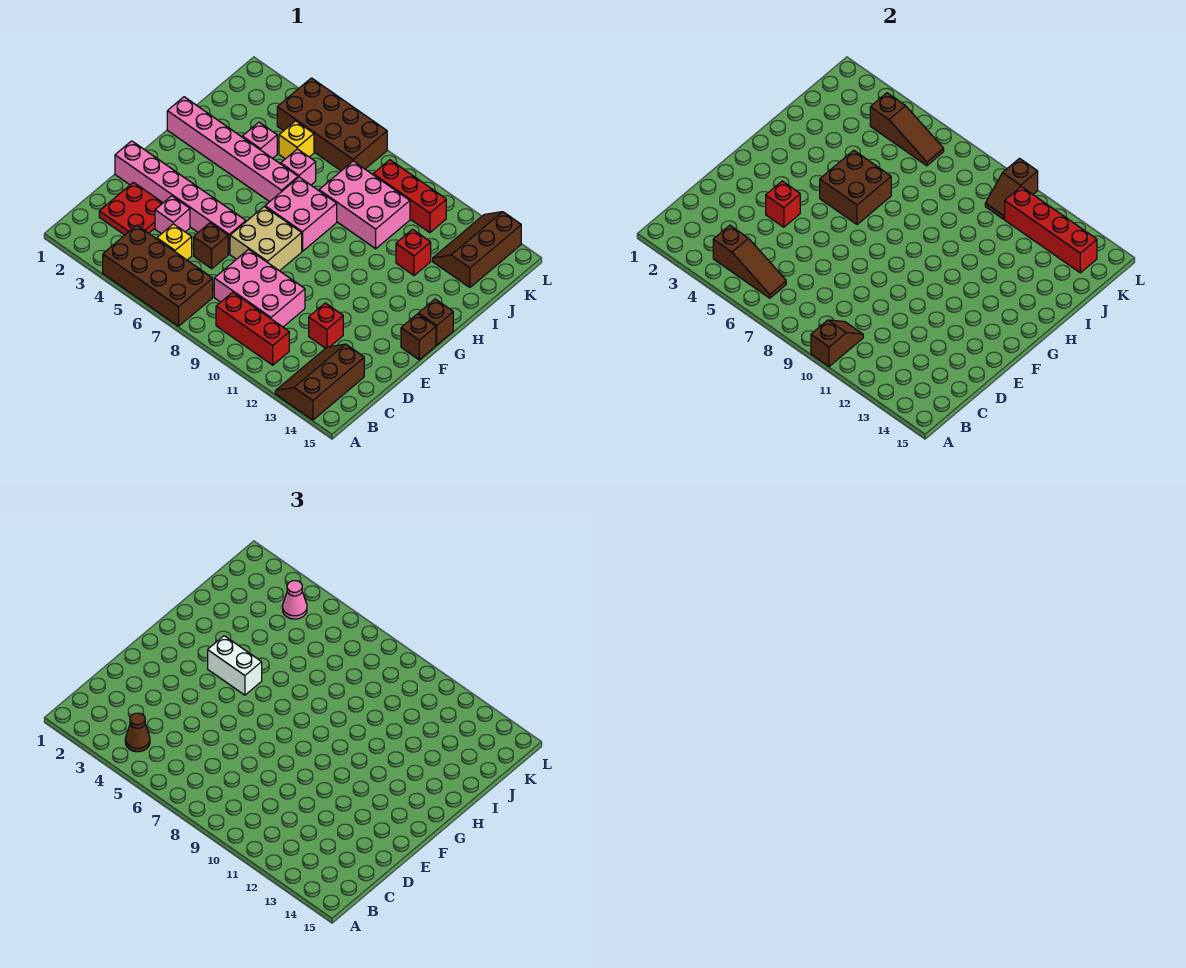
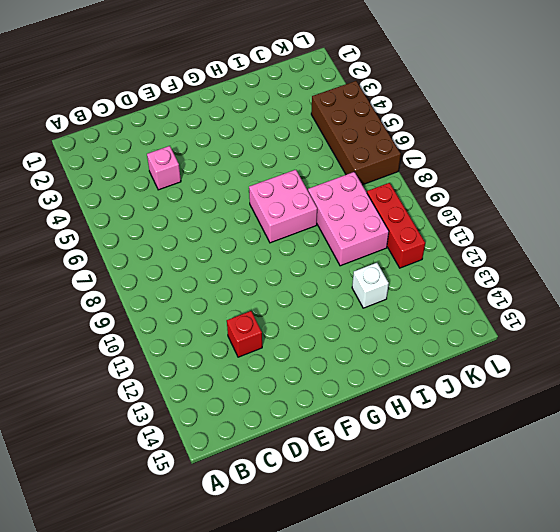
white brick I12 level 1 -> red brick I12 level 1
none -> brown brick A4:B7 level 1
none -> brown slope A13:C14 level 1 top 14
none -> red brick B9:B11 level 1
none -> red plate C2:D3 level 1

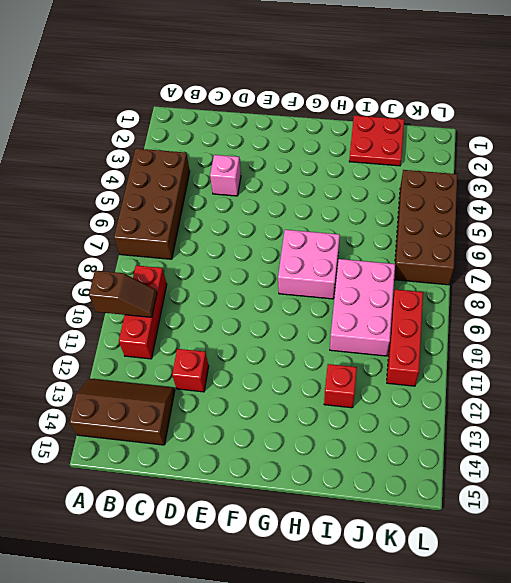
red plate I1:J2 level 1 -> red plate C2:D3 level 1
none -> yellow brick C5 level 1
none -> pink brick C8:D10 level 1
none -> brown brick D6 level 1
none -> pink brick E1:E6 level 1

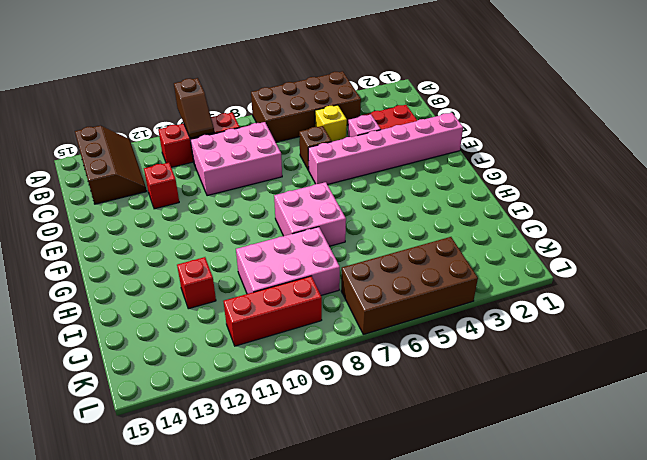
none -> tan brick E7:F8 level 1
none -> brown brick F15 level 1
none -> brown brick G15 level 1
none -> pink brick H1:H6 level 1

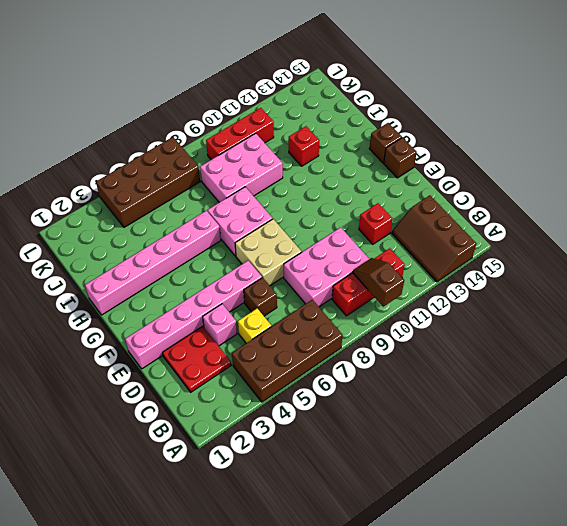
none -> pink brick I4 level 1
none -> pink brick I6 level 1
none -> yellow brick J5 level 1
none -> brown slope J13:L14 level 1 top 14

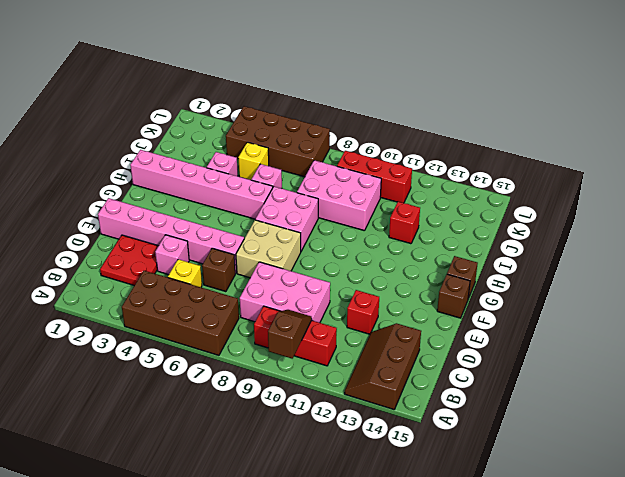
none -> brown slope J13:L14 level 1 top 14
none -> brown slope B4:B6 level 2 top 4
none -> red brick E4 level 2
none -> brown brick G5:H6 level 2

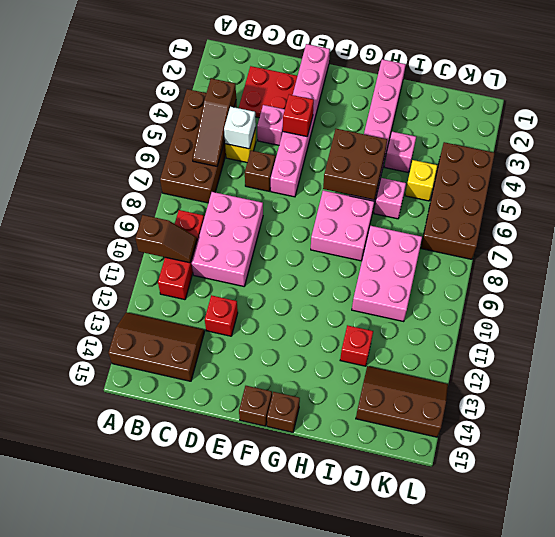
white brick C5 level 2 -> none
none -> tan brick E7:F8 level 1
none -> red brick K9:K11 level 1
none -> brown slope K4:K6 level 2 top 4
none -> brown slope K10:L10 level 2 top L

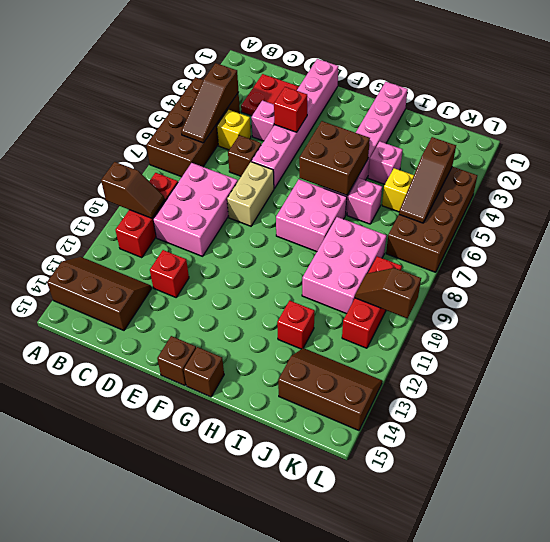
tan brick E7:E8 level 1 -> tan brick E7:F8 level 1
none -> red brick K11:K14 level 2
none -> brown cone B4 level 3
none -> white brick G4:G5 level 3
none -> pink cone K4 level 3

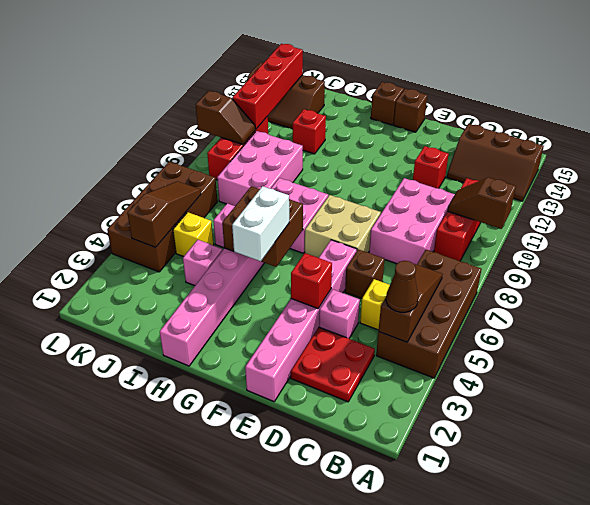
none -> pink cone K4 level 3

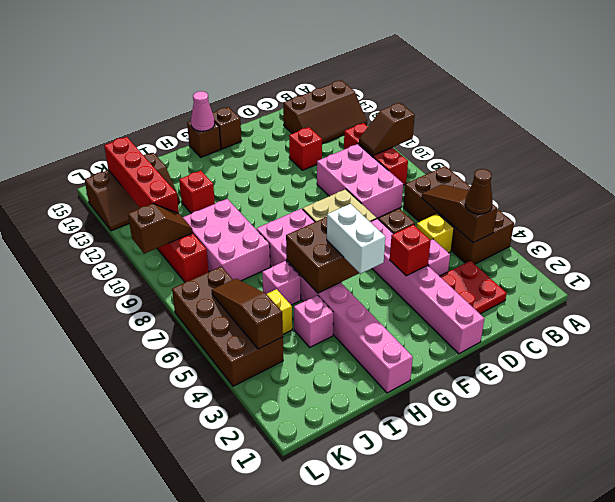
pink cone G15 level 2 -> pink cone K4 level 3

